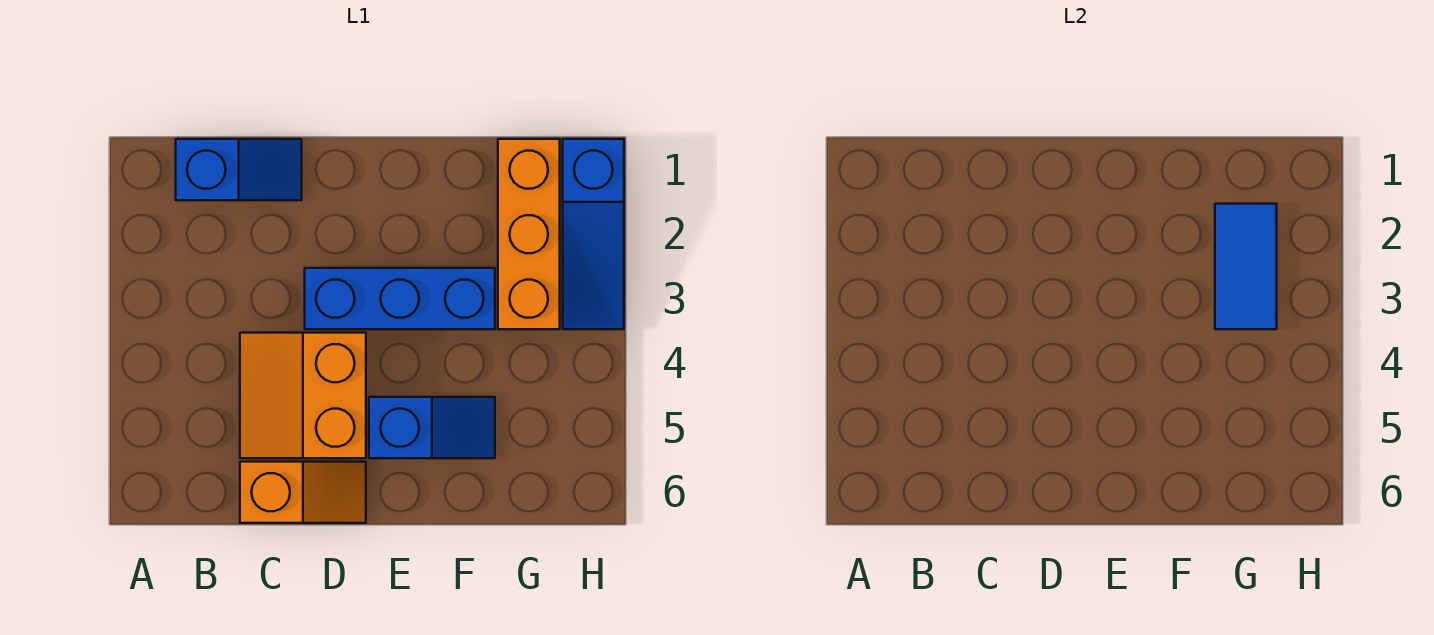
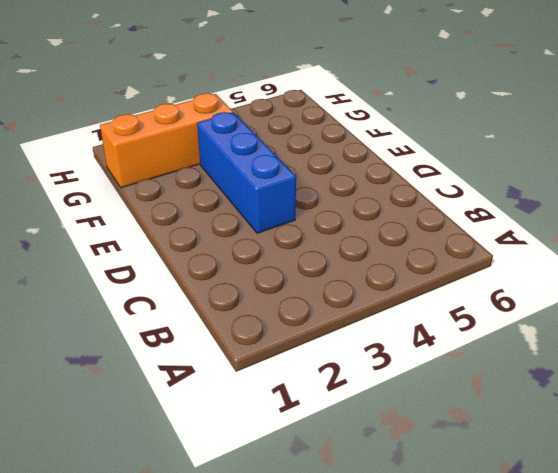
none -> blue slope B1:C1 level 1 top B
none -> orange slope C4:D5 level 1 top D

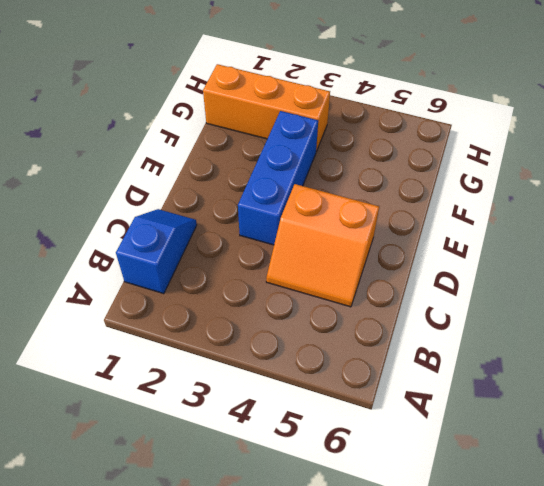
none -> orange slope C6:D6 level 1 top C
none -> blue slope E5:F5 level 1 top E

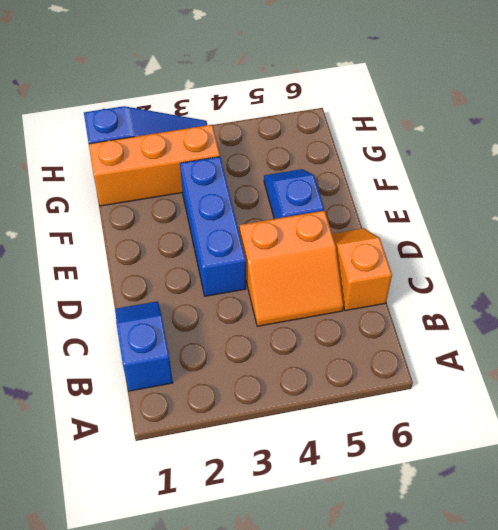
none -> blue tile G2:G3 level 2

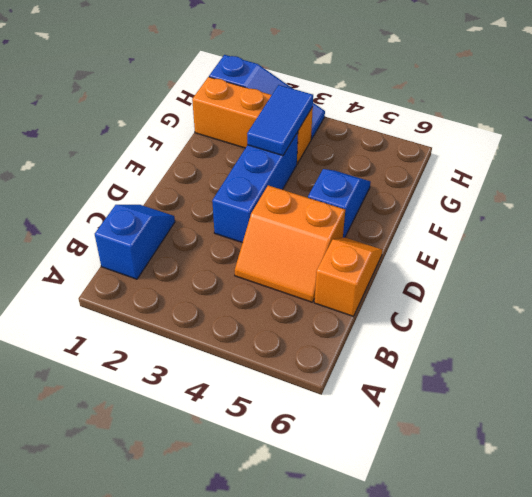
blue tile F3:G3 level 2 -> blue tile G2:G3 level 2

